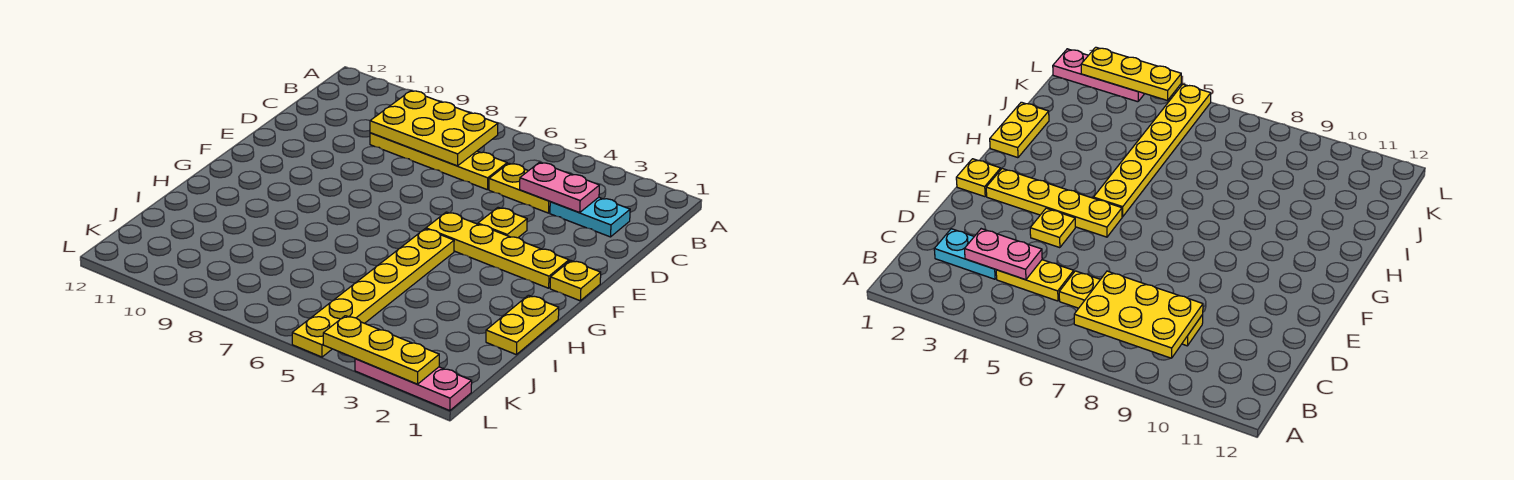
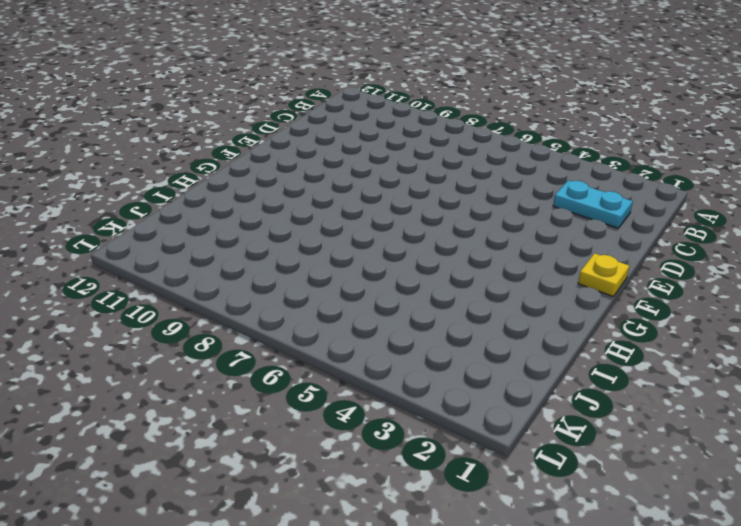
none -> yellow plate C4:C5 level 1
none -> yellow plate C6:C9 level 1
none -> yellow plate E4 level 1

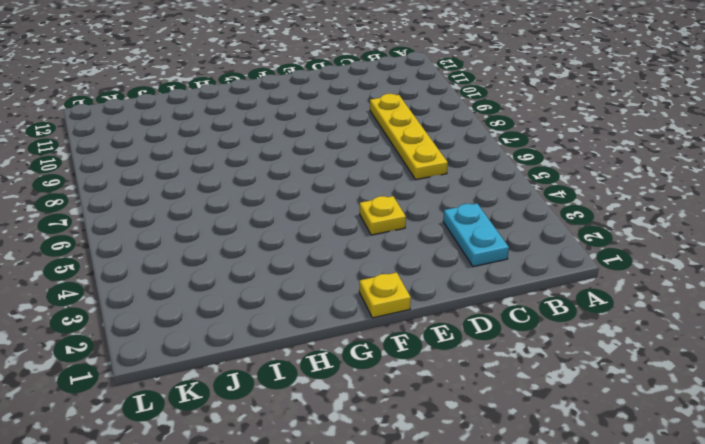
none -> yellow plate C4:C5 level 1
none -> yellow plate F2:F5 level 1
none -> yellow plate G5:L5 level 1

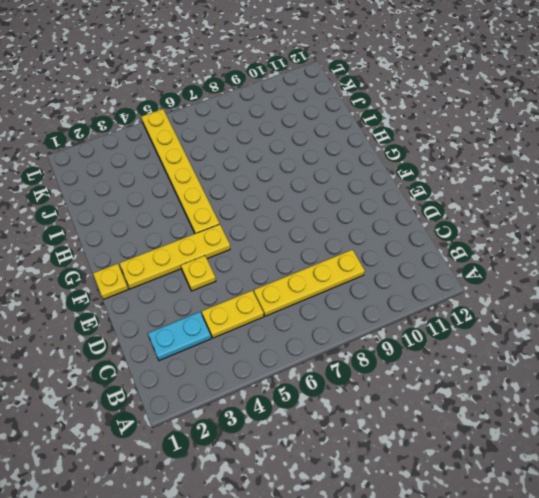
none -> yellow plate H1:I1 level 1
none -> pink plate L1:L3 level 1
none -> yellow plate B7:C9 level 2

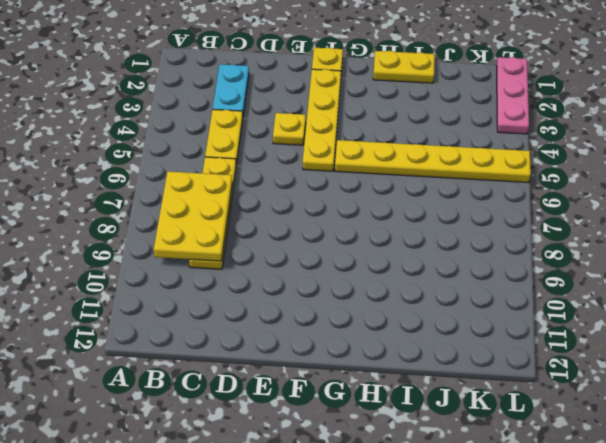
none -> pink plate C3:C4 level 2
none -> yellow plate L2:L4 level 2

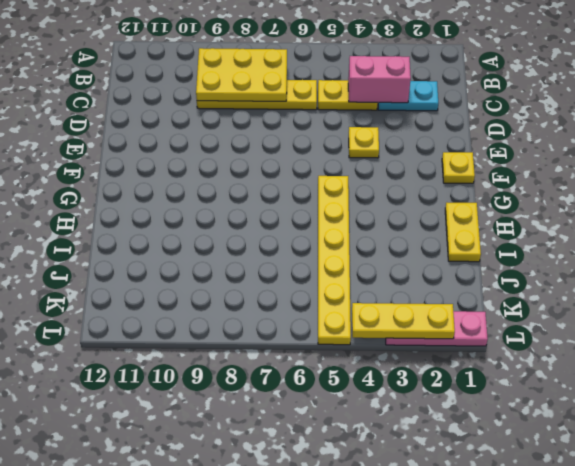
pink brick C3:C4 level 2 -> pink plate C3:C4 level 2
none -> yellow plate F2:F5 level 1

